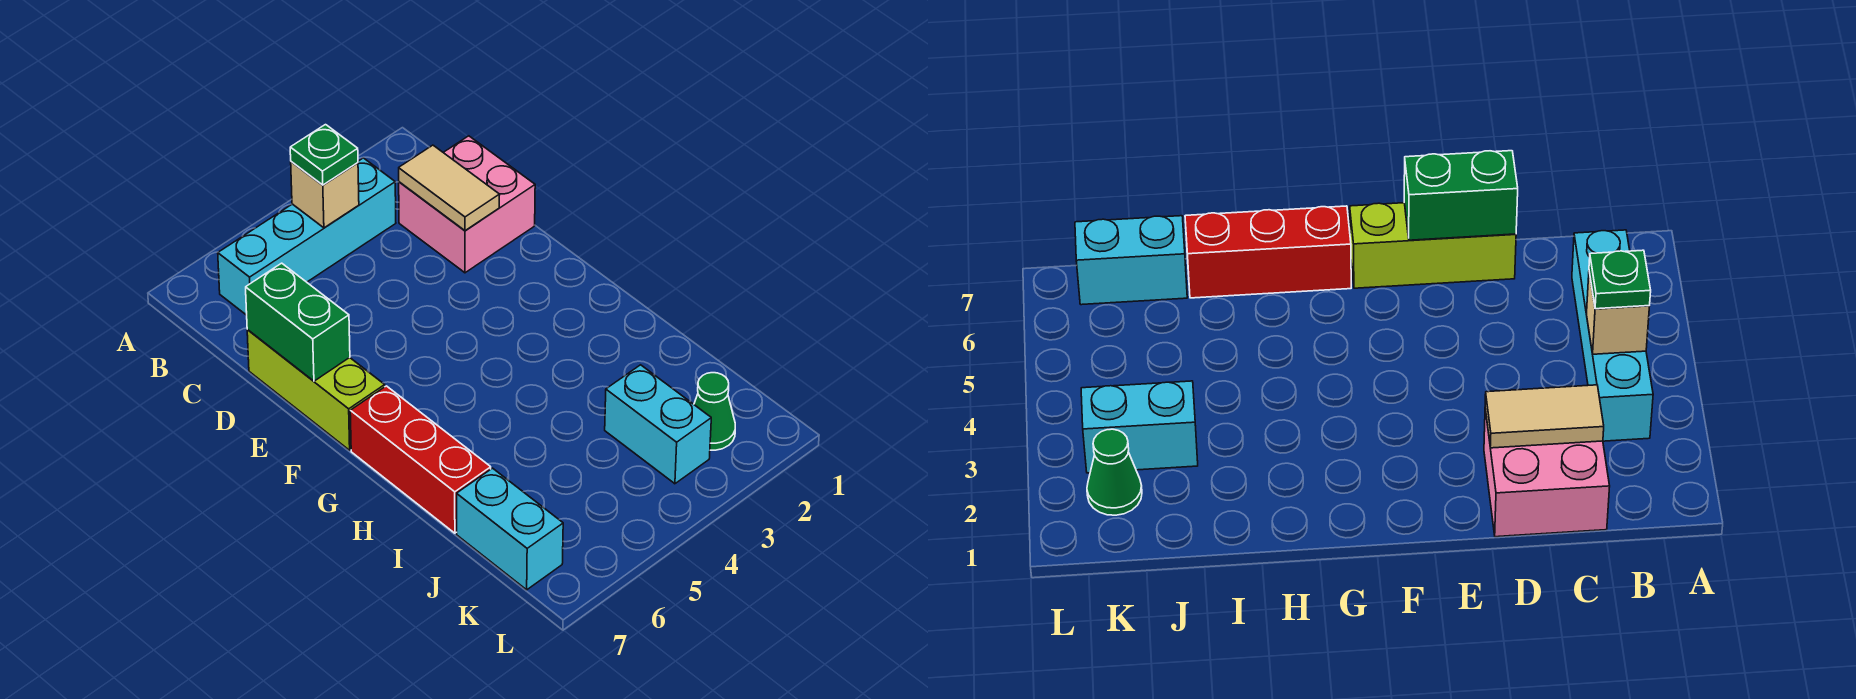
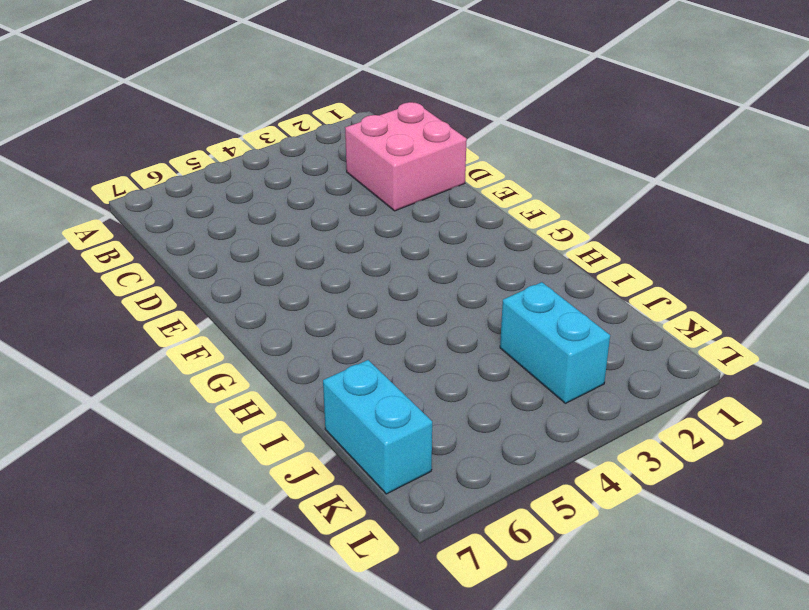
none -> cyan brick B3:B6 level 1
none -> lime brick D7:F7 level 1

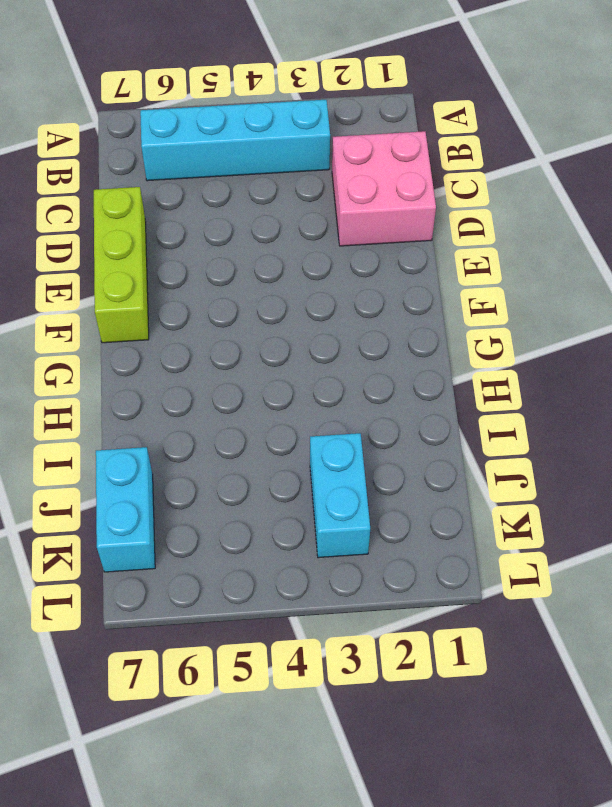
none -> red brick G7:I7 level 1
none -> green cone K2 level 1

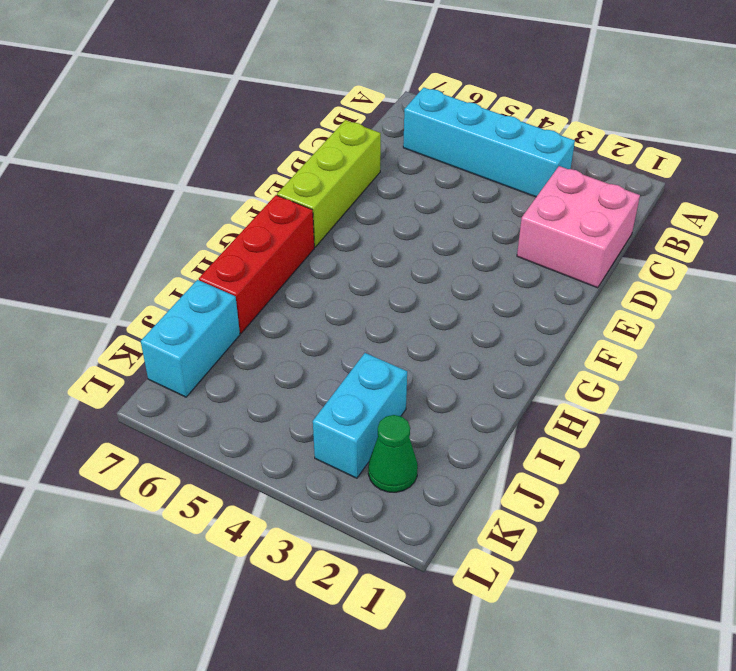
none -> tan brick B4 level 2
none -> tan tile C2:D2 level 2

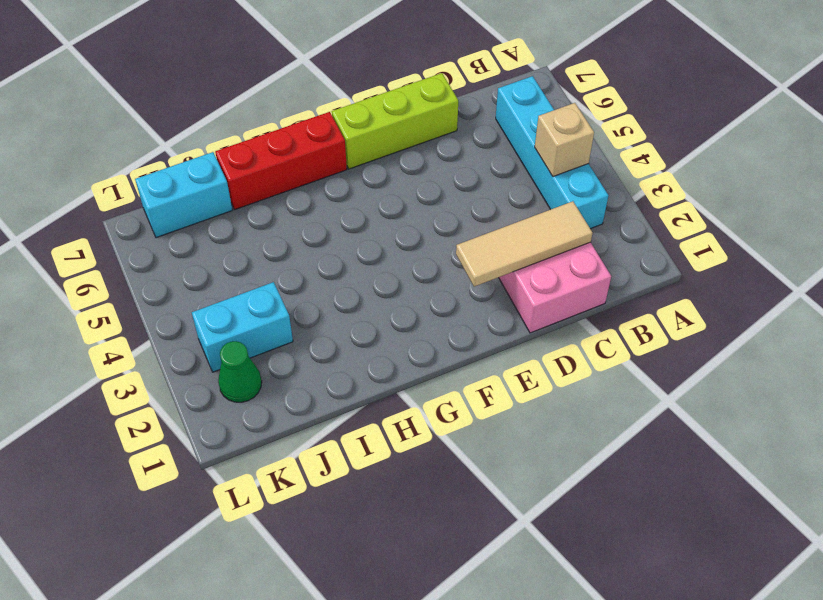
tan tile C2:E2 level 2 -> tan tile C2:D2 level 2
none -> green brick D7:E7 level 2
none -> green plate B4 level 3

